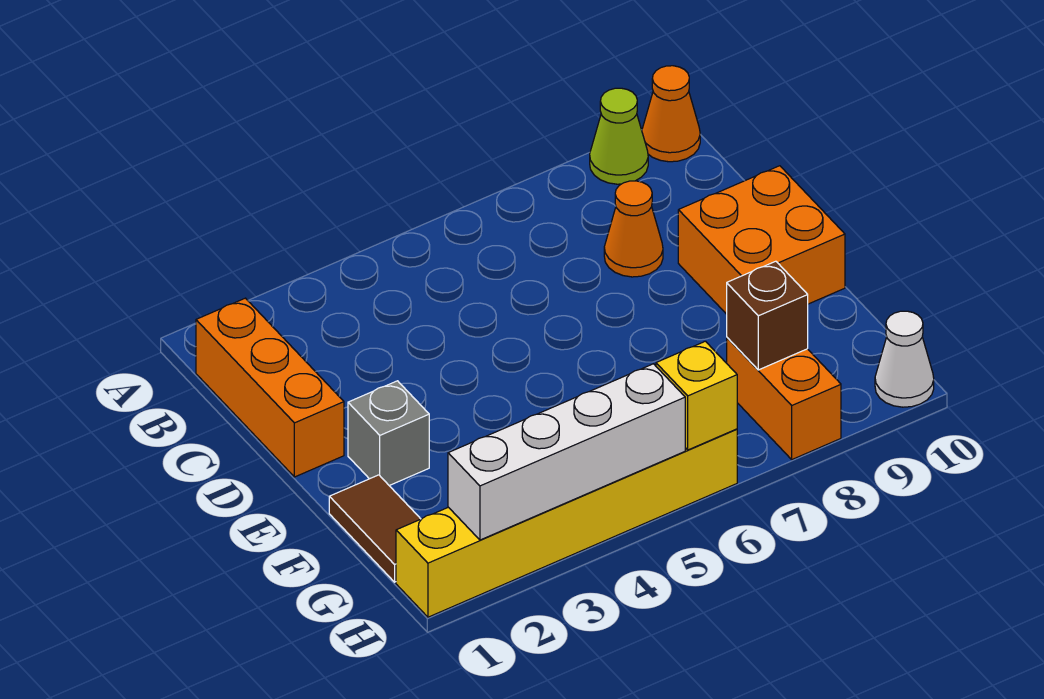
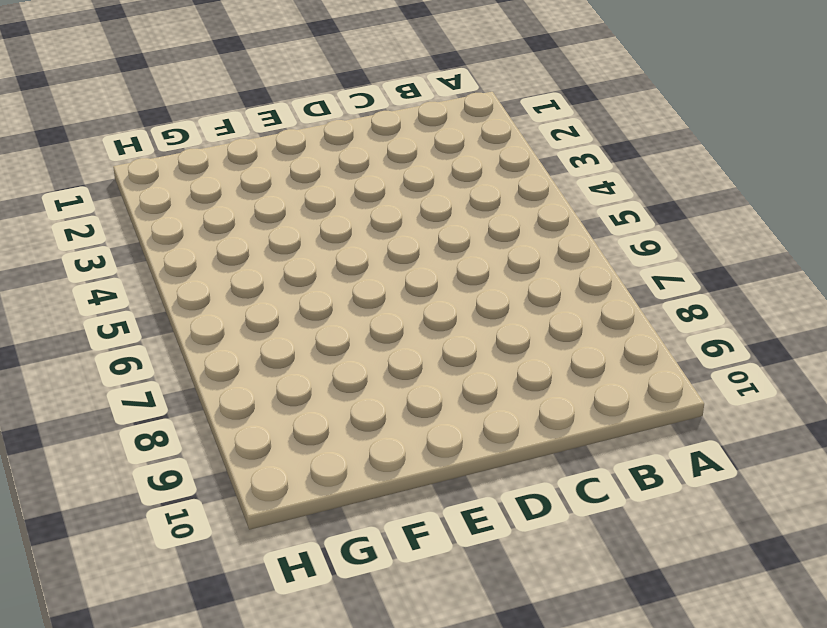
none -> lime cone A9 level 1
none -> orange cone A10 level 1
none -> orange brick B1:D1 level 1

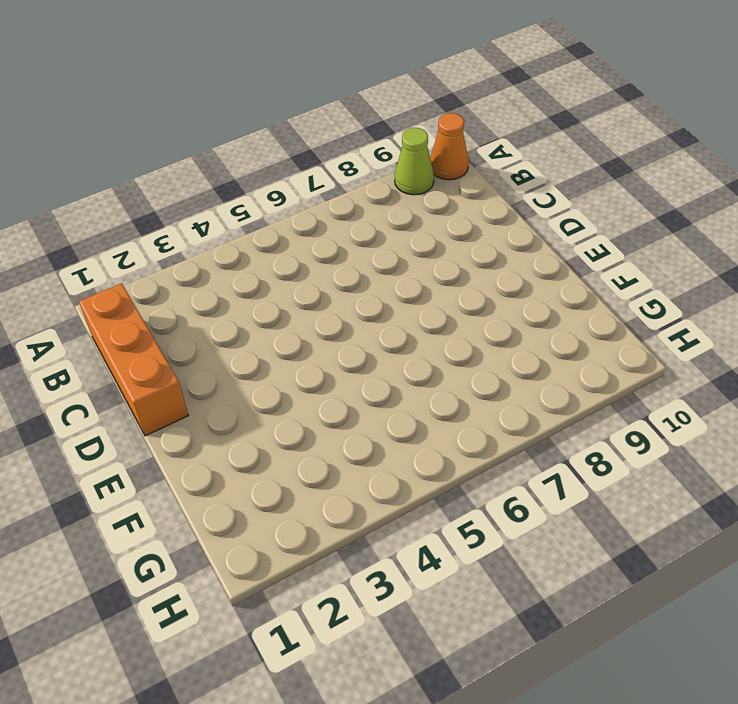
none -> orange cone C8 level 1
none -> orange brick D9:E10 level 1
none -> grey brick E2 level 1

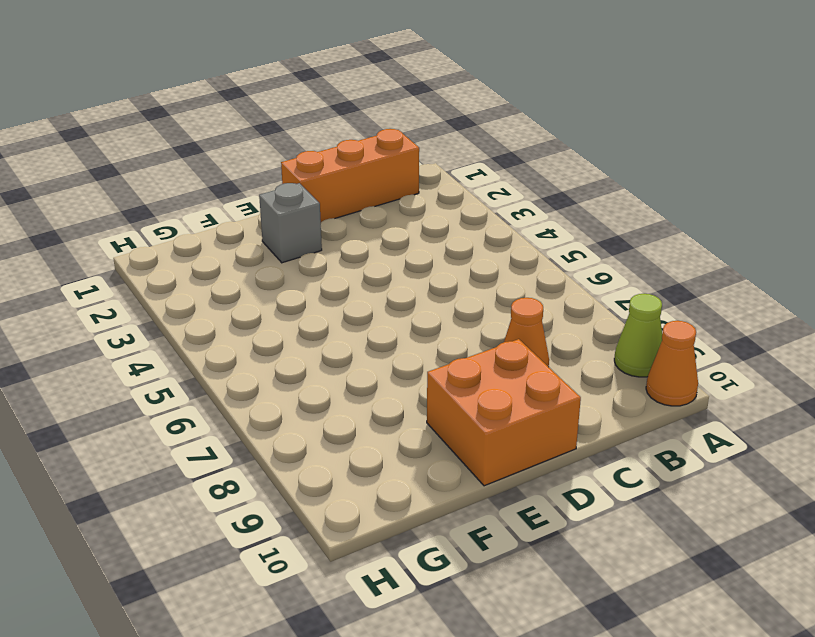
none -> brown tile F1:G1 level 1
none -> orange brick G8:H8 level 1
none -> yellow brick H1:H6 level 1

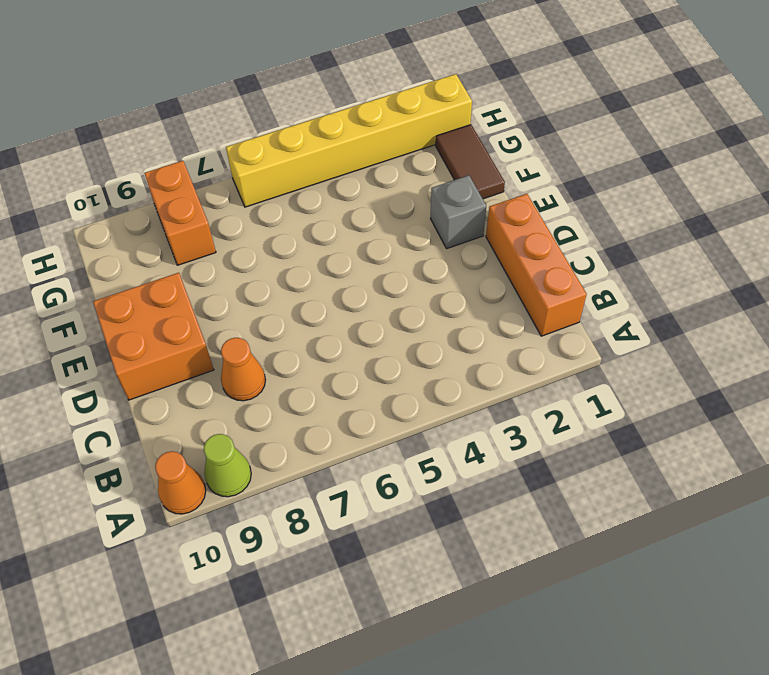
none -> white cone H10 level 1
none -> brown brick G8 level 2
none -> white brick H2:H5 level 2

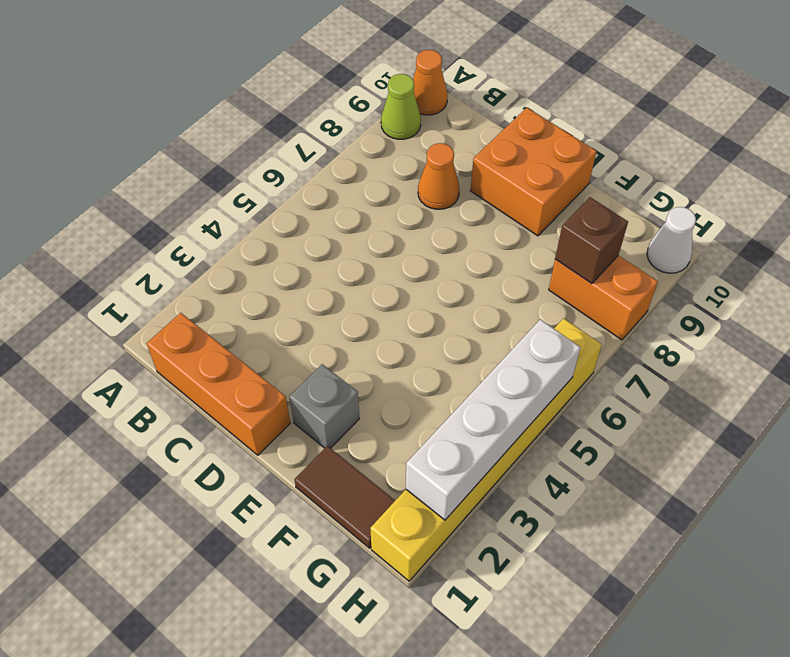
none -> yellow brick H6 level 2

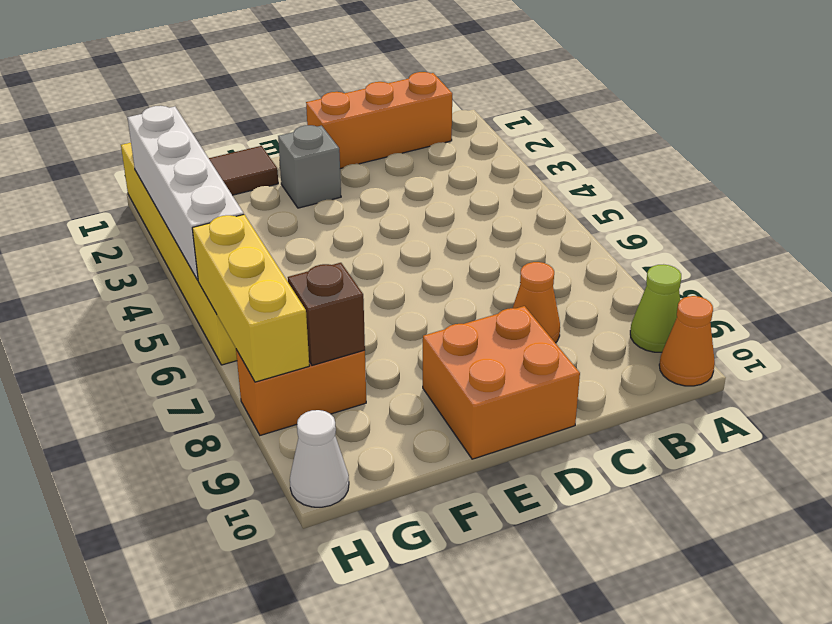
yellow brick H6:H8 level 2 -> yellow brick H6 level 2

